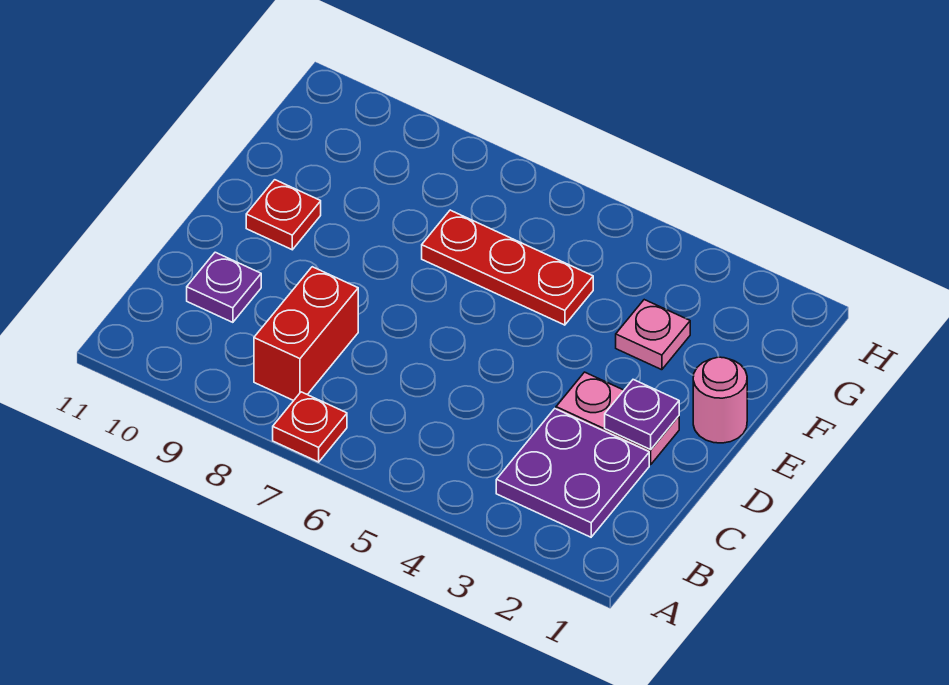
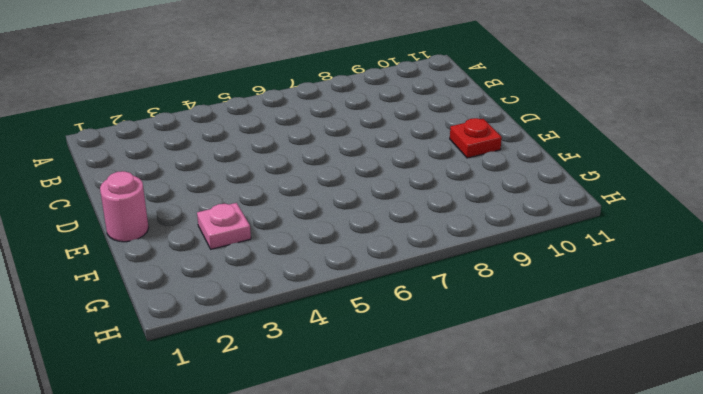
none -> red plate A7 level 1
none -> purple plate B2:C3 level 1

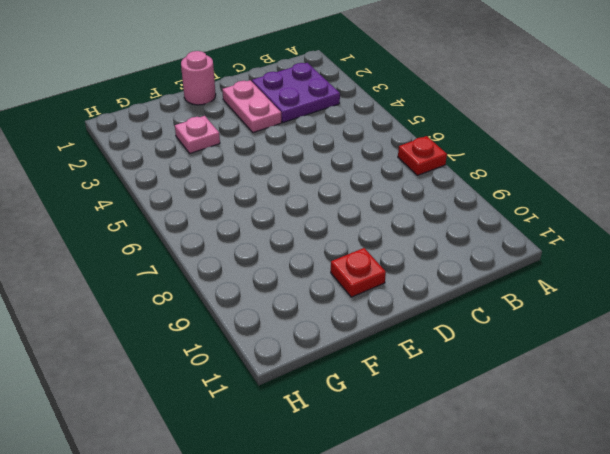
none -> red brick B8:C8 level 1
none -> purple plate C10 level 1

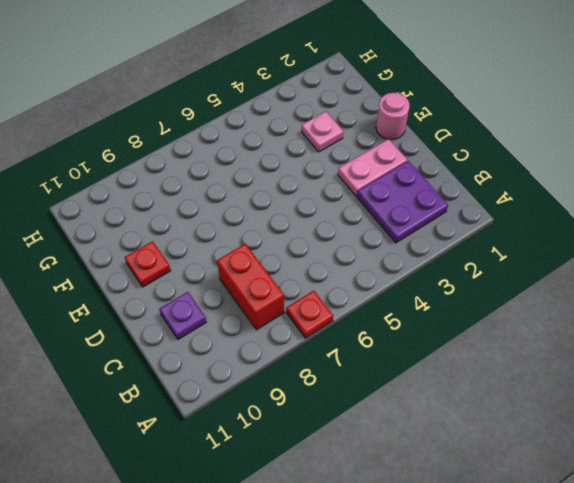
none -> red plate F5:F7 level 1
none -> purple plate D2 level 2

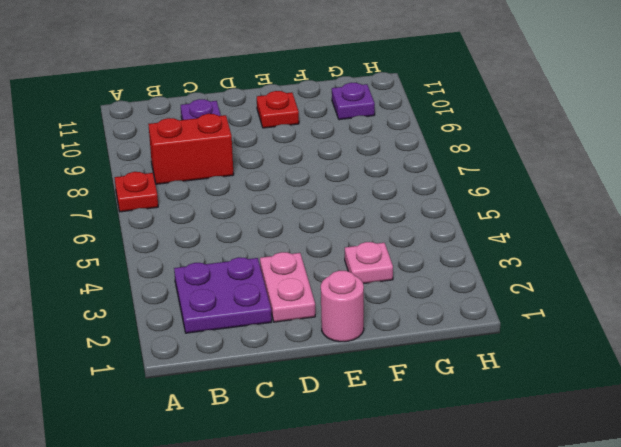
purple plate G10 level 1 -> purple plate D2 level 2
none -> red plate F5:F7 level 1

